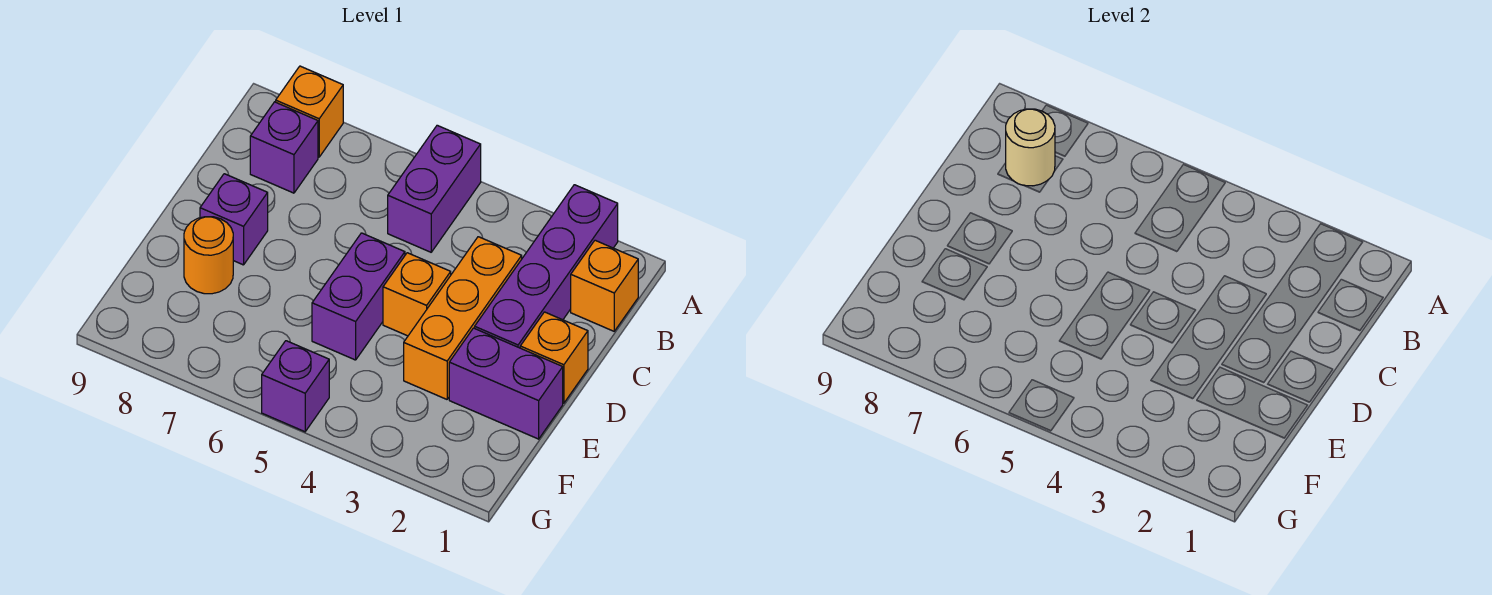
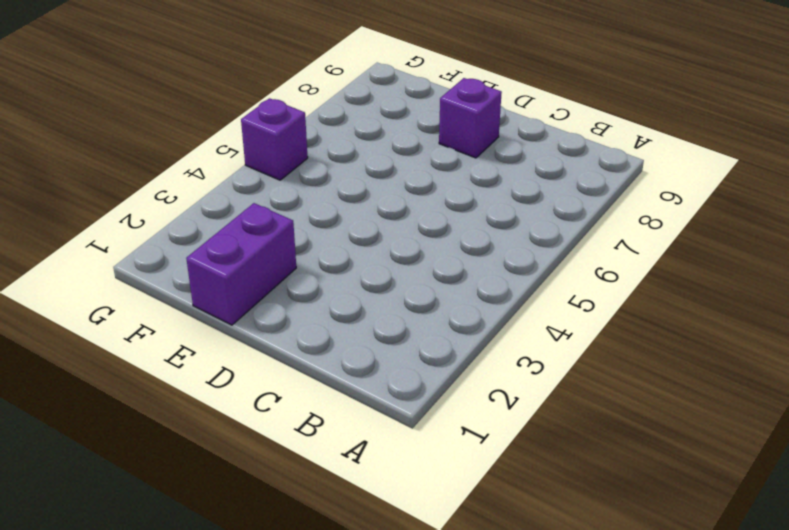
none -> purple brick A2:D2 level 1
none -> purple brick A5:B5 level 1
none -> orange brick A8 level 1

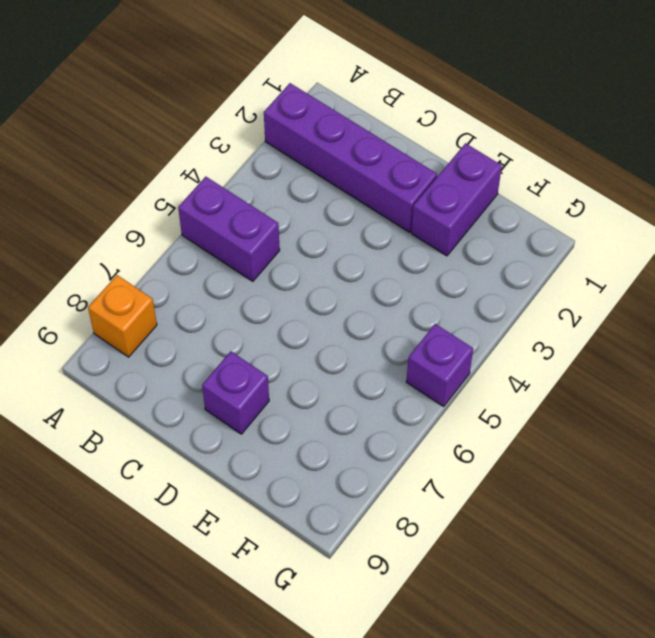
none -> orange brick B1 level 1
none -> purple brick B8 level 1
none -> orange brick C3:E3 level 1

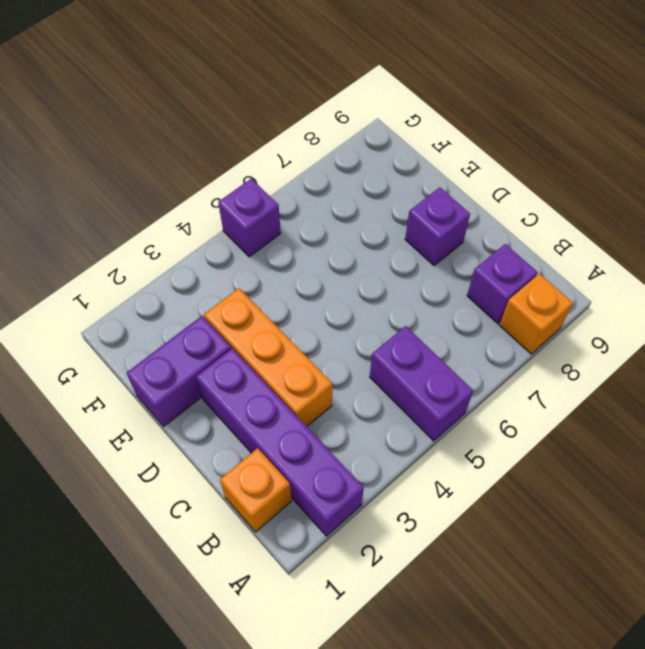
none -> orange brick D1 level 1
none -> orange brick D4 level 1
none -> purple brick D5:E5 level 1

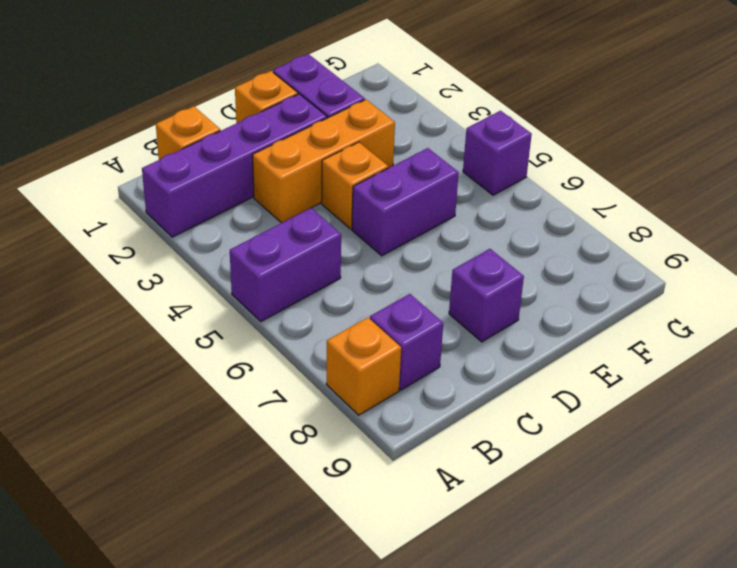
none -> orange round brick E8 level 1
none -> tan round brick B8 level 2

